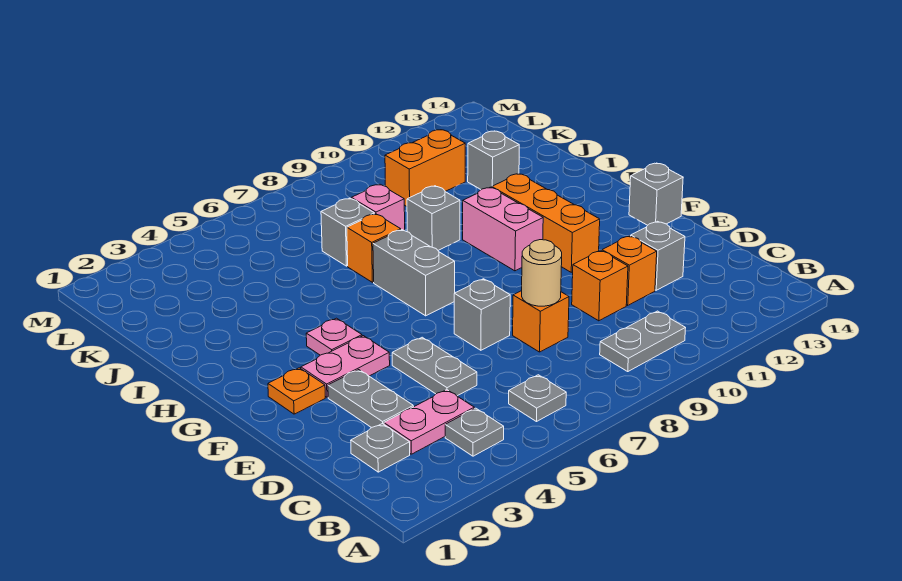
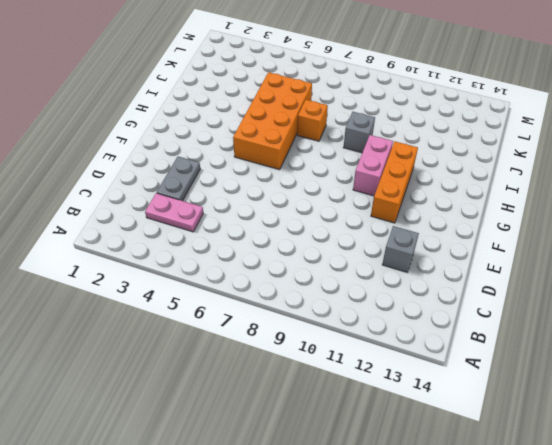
orange brick G5:J6 level 1 -> none
none -> grey plate B4 level 1
none -> grey plate B6 level 1
none -> grey plate B9:B10 level 1

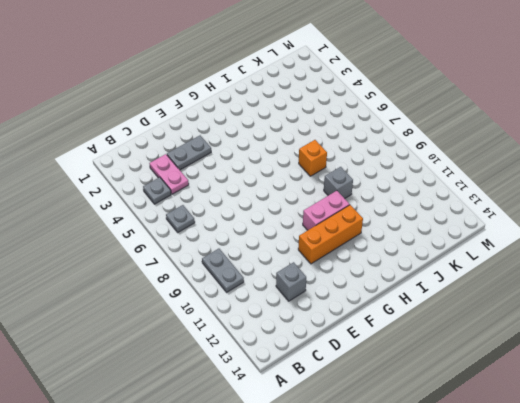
none -> grey plate C2 level 1
none -> grey plate D5:E5 level 1
none -> orange brick D8 level 1

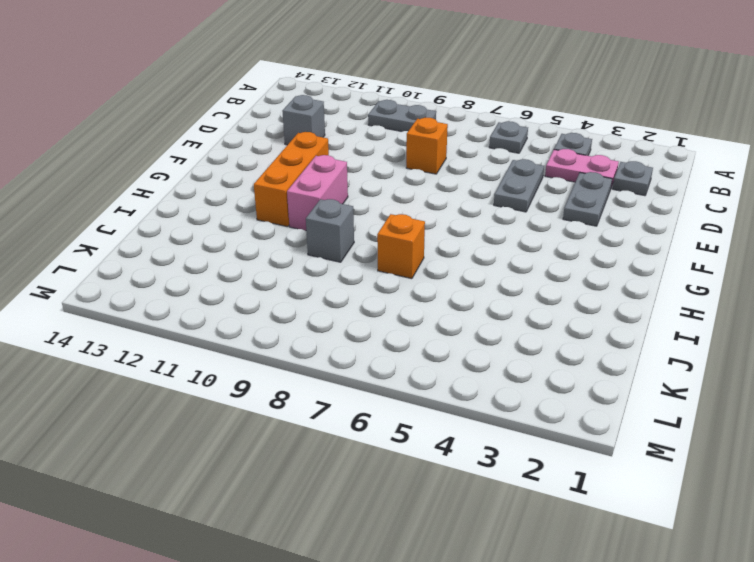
none -> orange brick D10 level 1
none -> orange brick D11 level 1
none -> grey brick E7 level 1

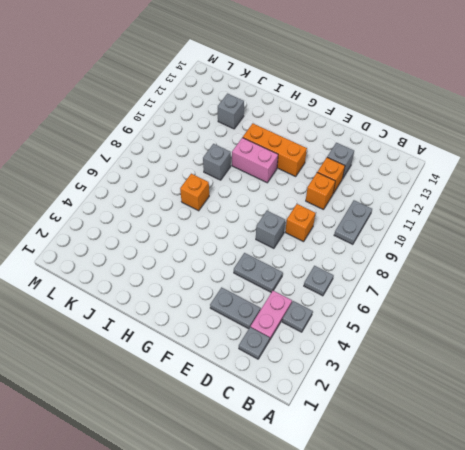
none -> orange plate F2 level 1
none -> pink plate F3:F4 level 1
none -> grey brick F14 level 1

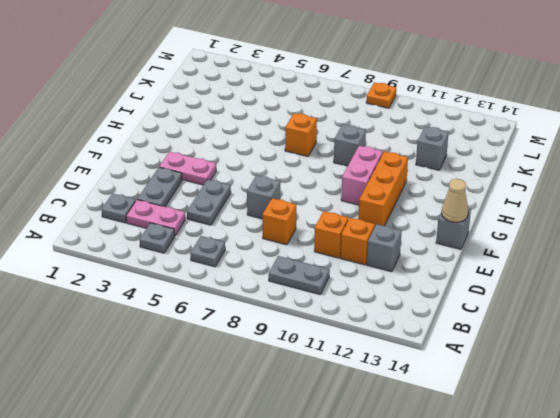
tan cone F14 level 2 -> none
orange plate M9 level 1 -> orange plate F2 level 1
none -> pink plate G4 level 1
none -> grey brick G7:H7 level 1
none -> grey brick J7 level 1

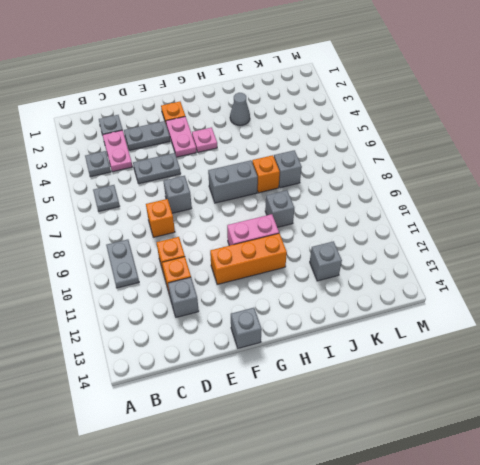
grey cone I3 level 1 -> none
none -> pink brick J8 level 1
none -> orange brick K10:K11 level 1
none -> tan round brick D8 level 2

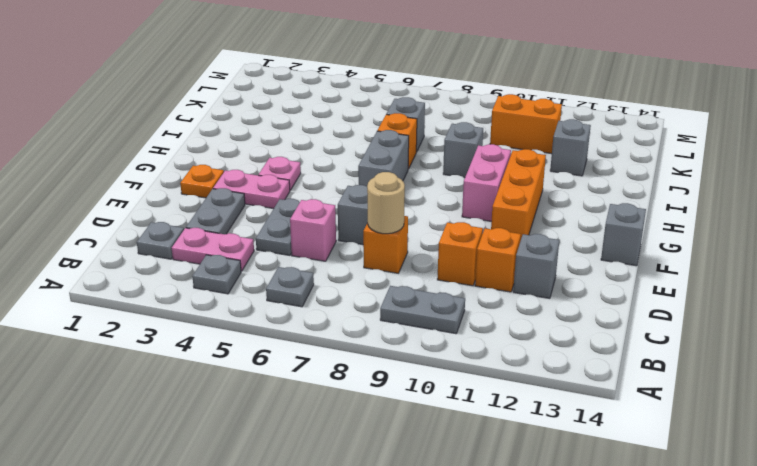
pink brick D6 level 1 -> pink brick J8 level 1

